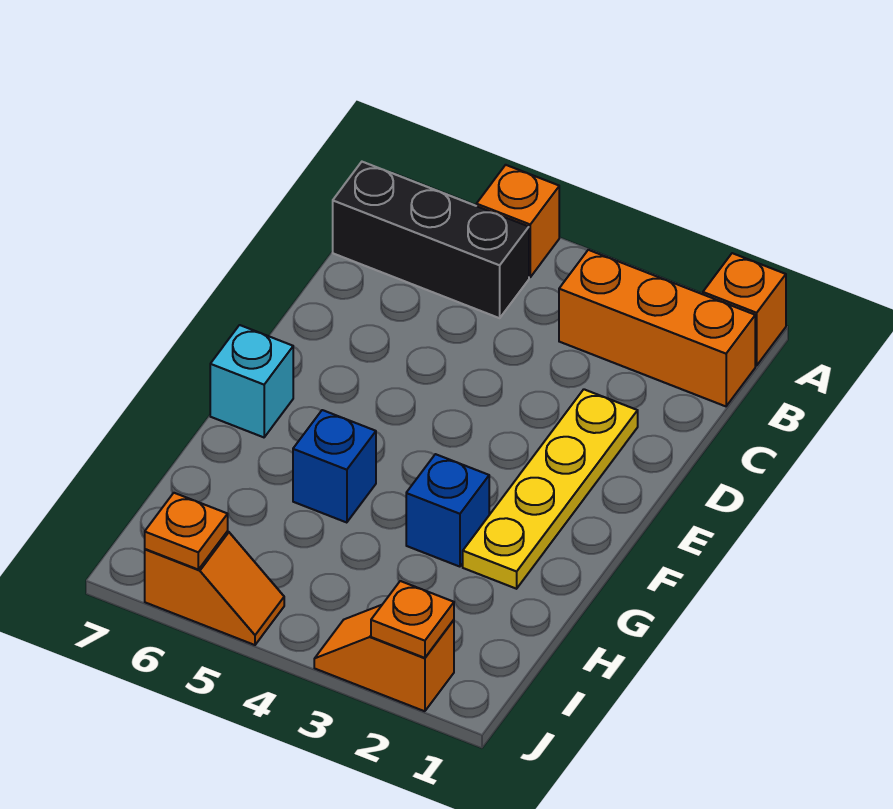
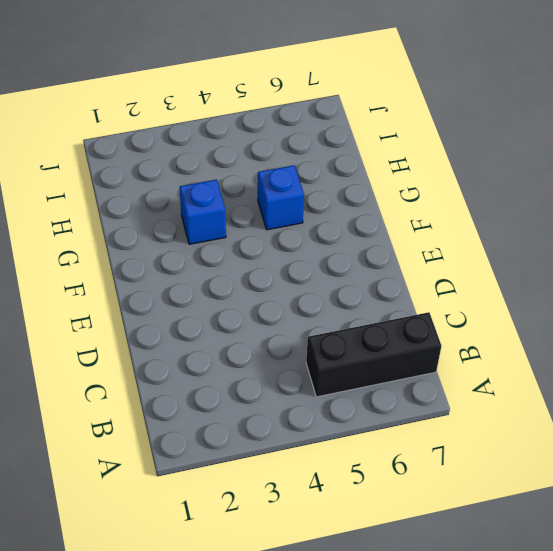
none -> orange brick A1 level 1
none -> orange brick A5 level 1
none -> orange brick B1:B3 level 1

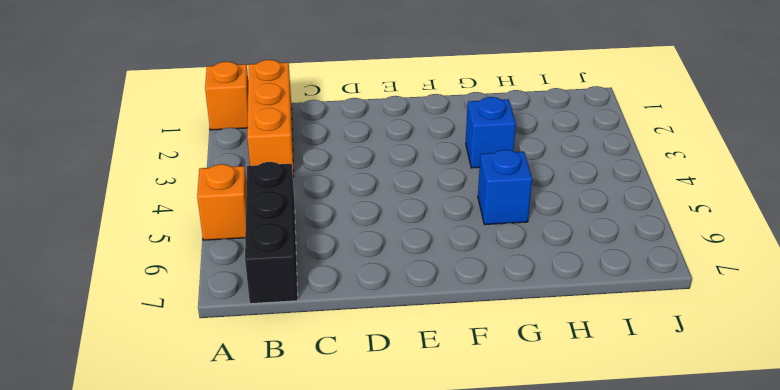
none -> yellow plate D2:G2 level 1
none -> cyan brick F7 level 1
none -> orange slope J2:J3 level 1 top 2

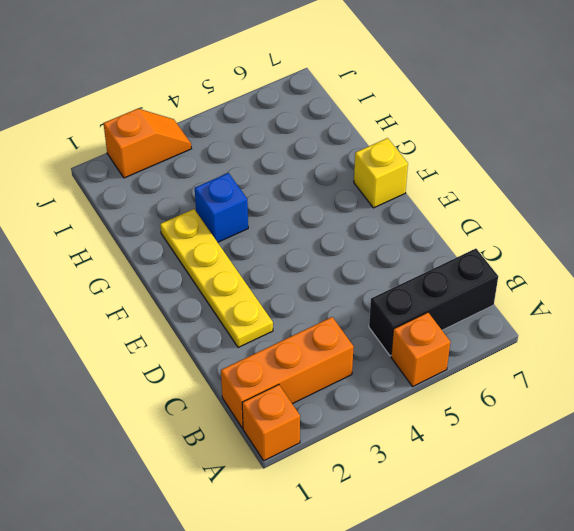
yellow brick F7 level 1 -> cyan brick F7 level 1
none -> blue brick G5 level 1
none -> orange slope J5:J6 level 1 top 6
none -> orange plate J2 level 2

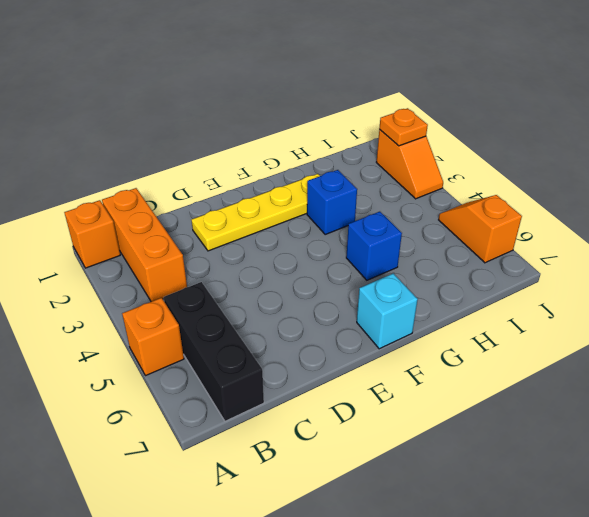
none -> orange plate J6 level 2

